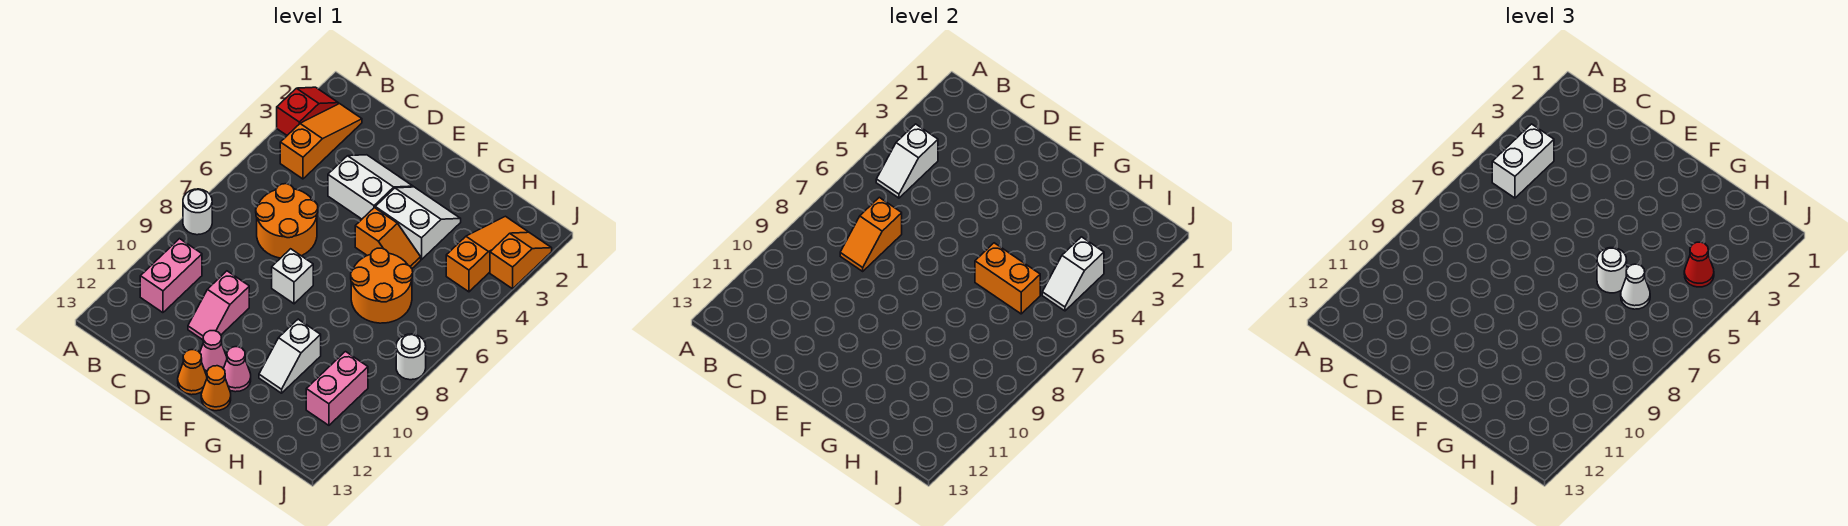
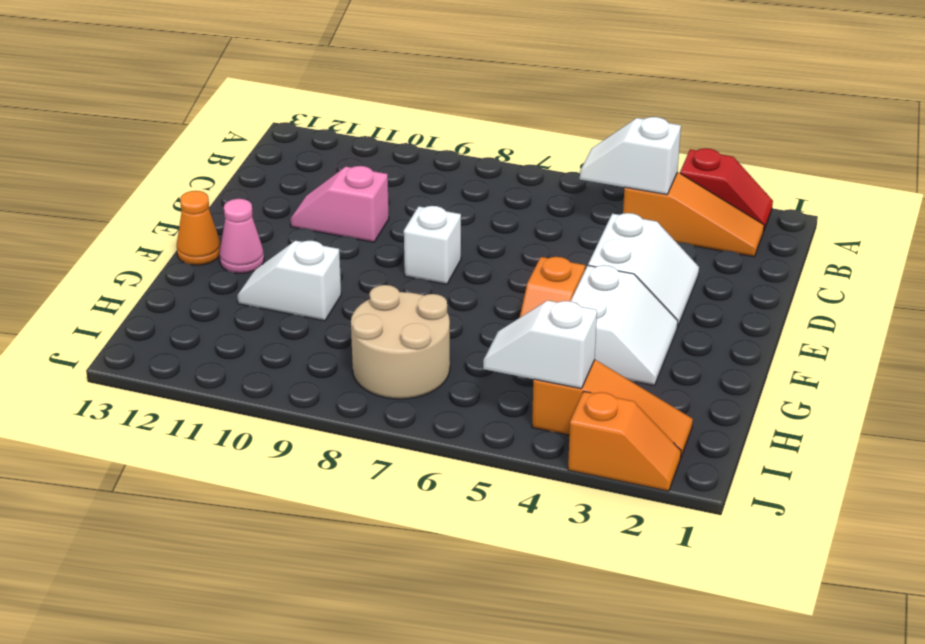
tan round brick H7:I8 level 1 -> orange round brick G6:H7 level 1
none -> white round brick A8 level 1
none -> pink brick B10:B11 level 1
none -> orange round brick C6:D7 level 1

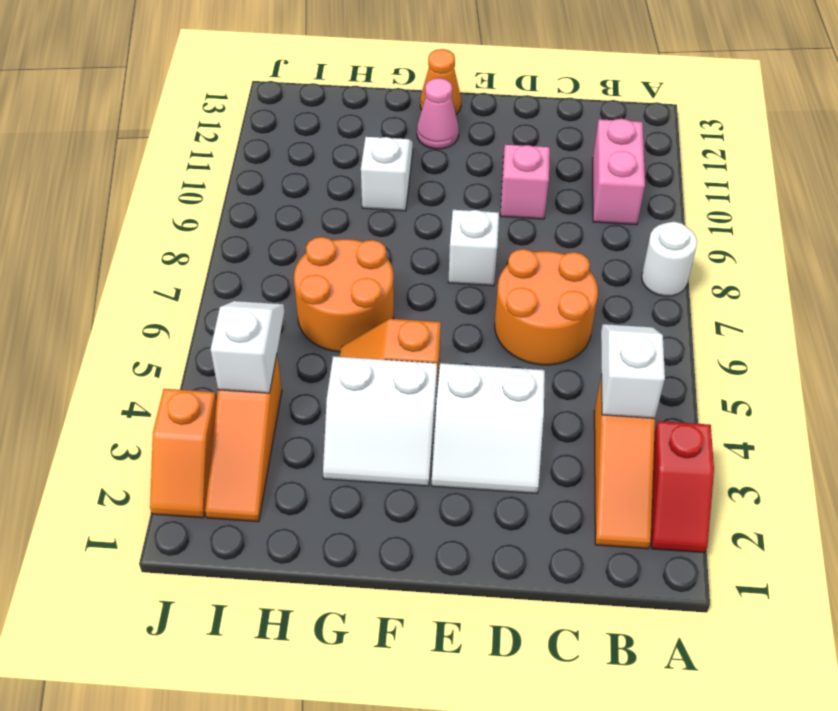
none -> pink cone E12 level 1
none -> orange cone E13 level 1
none -> pink brick I10:I11 level 1

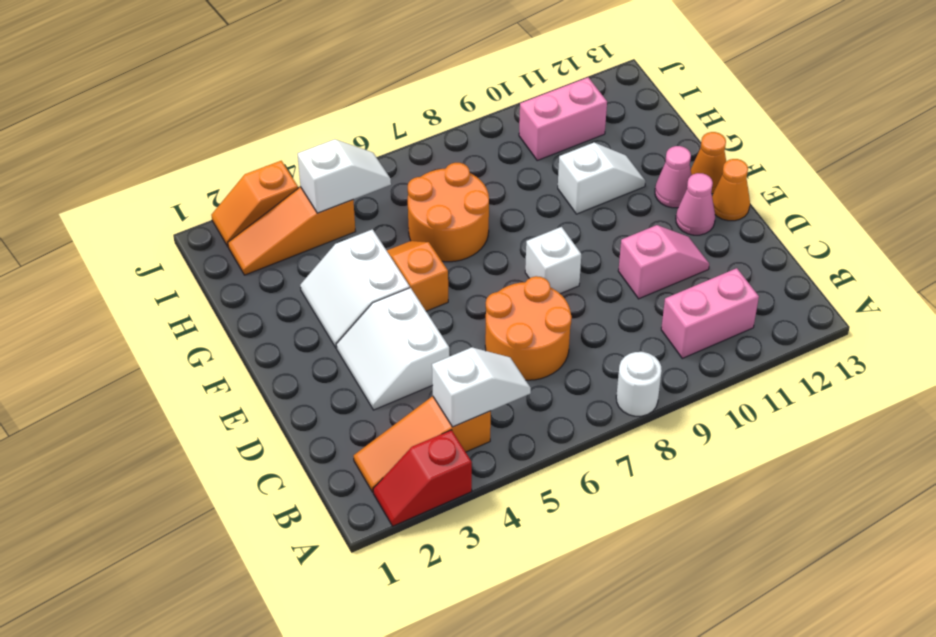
none -> white round brick J8 level 1
none -> orange slope C7:C8 level 2 top 7
none -> orange brick G6:H6 level 2

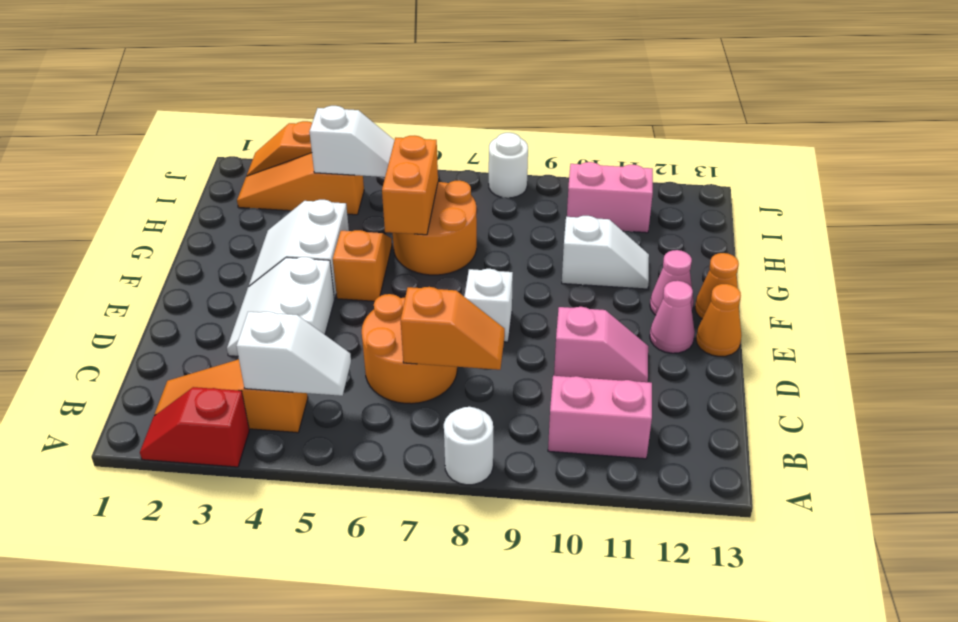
none -> white brick B4:B5 level 3
none -> white round brick G6 level 3
none -> white cone H6 level 3

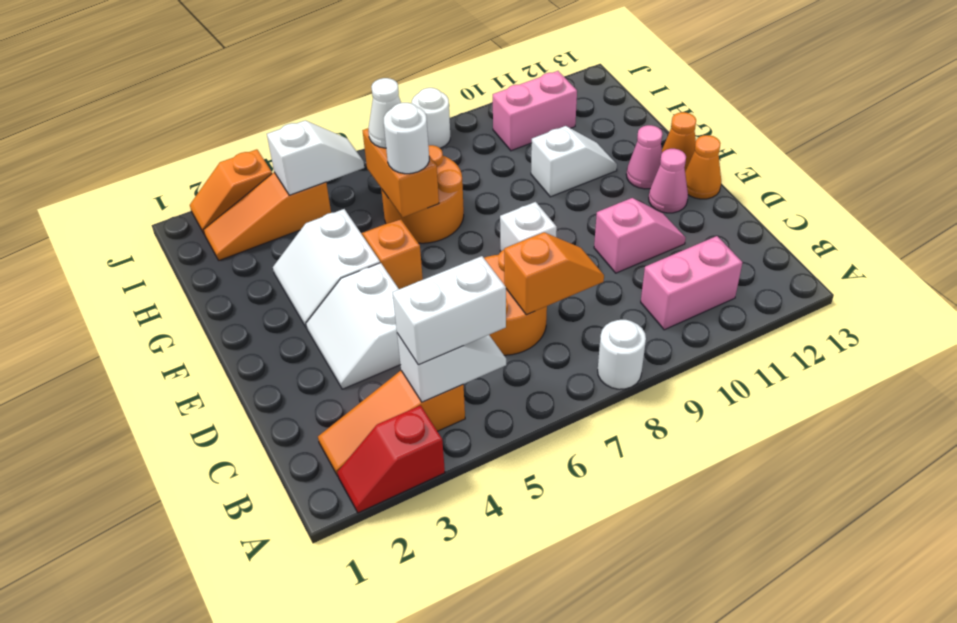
none -> red cone I4 level 3

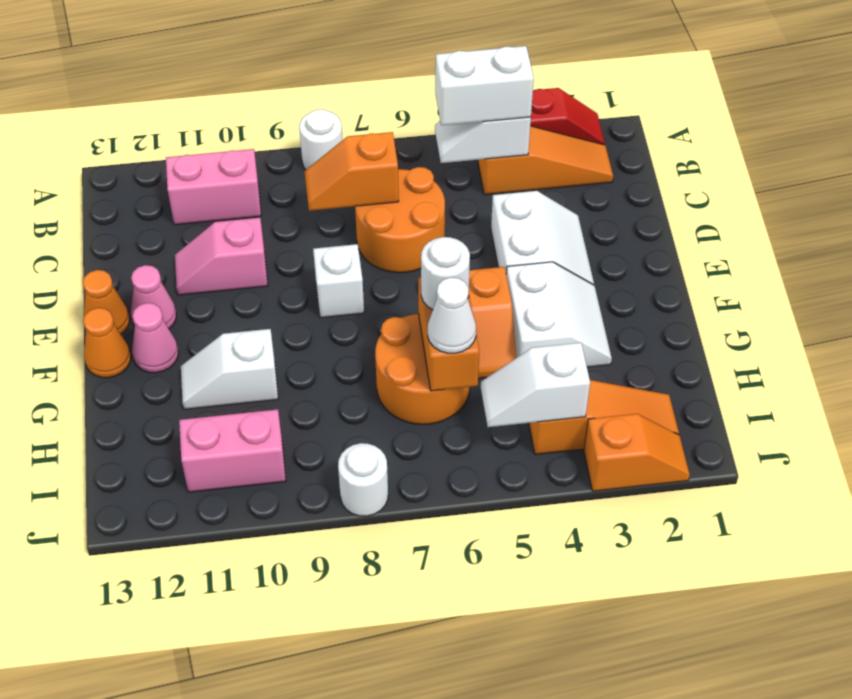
none -> red cone I4 level 3

